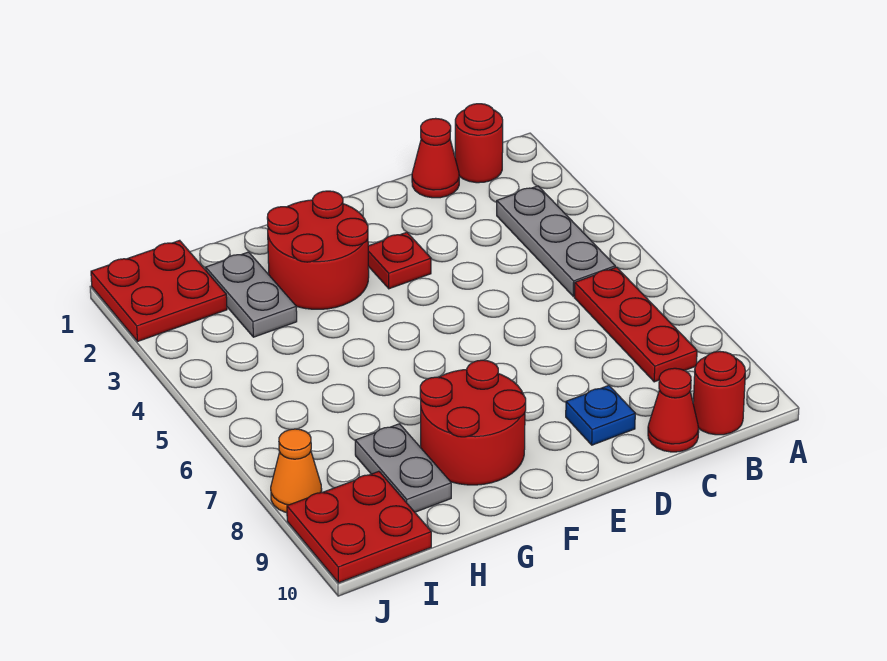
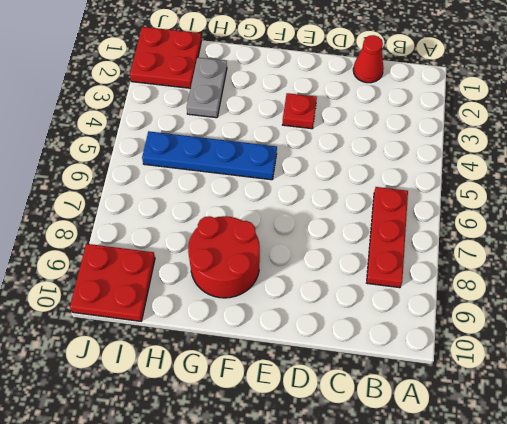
blue plate F5:I5 level 1 -> none
none -> red round brick B1 level 1
none -> grey plate B3:B5 level 1
none -> red round brick B10 level 1

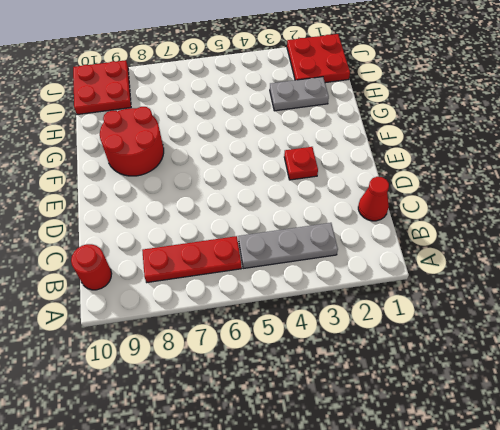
none -> red round brick B1 level 1
none -> red cone C10 level 1
none -> blue plate D9 level 1

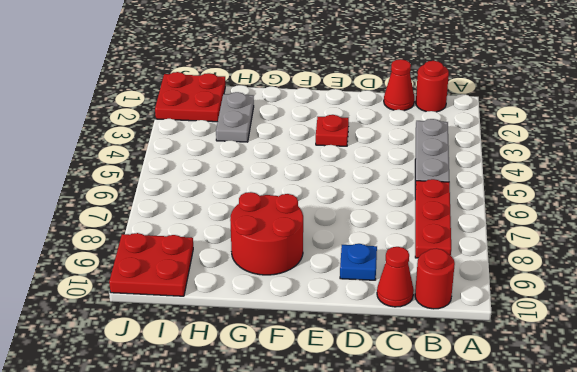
none -> red round brick F2:G3 level 1
none -> grey plate H8:H9 level 1
none -> orange cone J8 level 1

